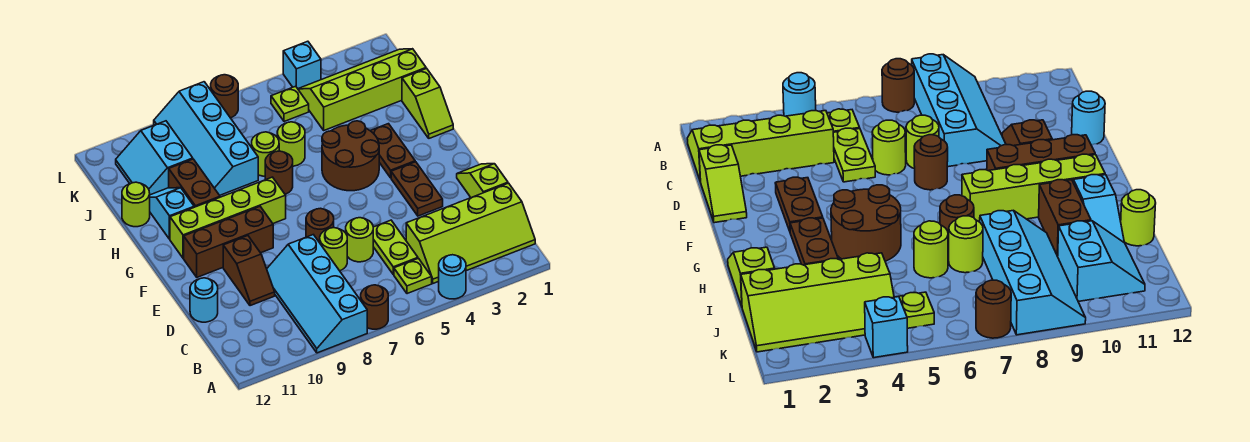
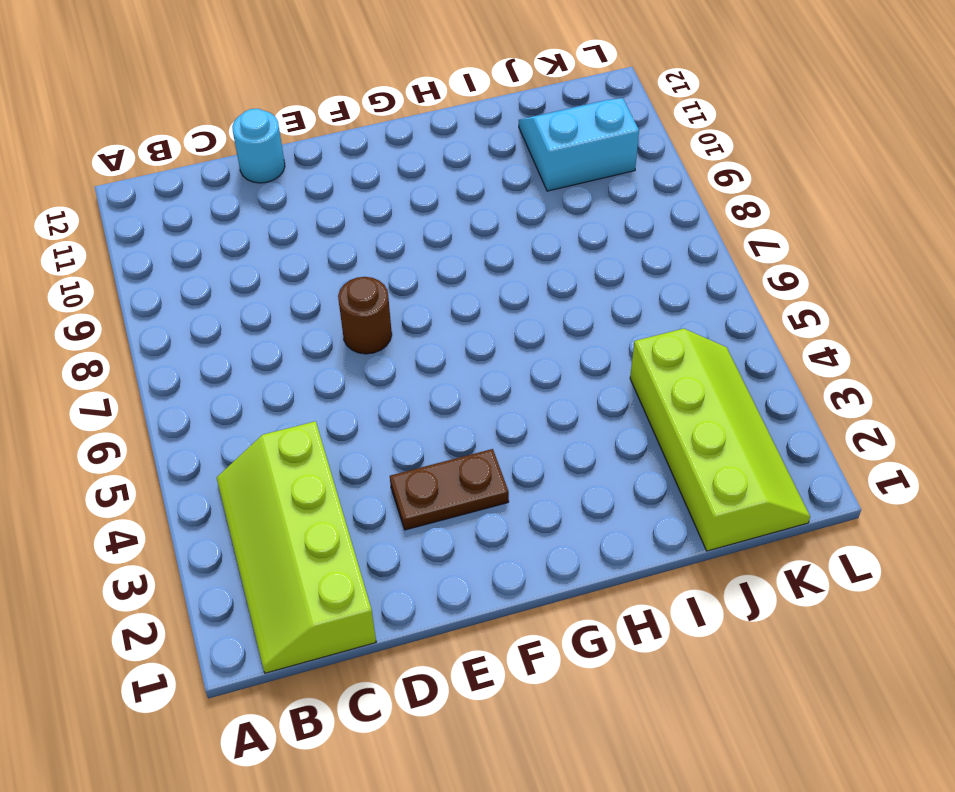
none -> cyan round brick A4 level 1
none -> brown round brick A7 level 1
none -> cyan slope A8:D9 level 1 top 8
none -> lime plate B5 level 1

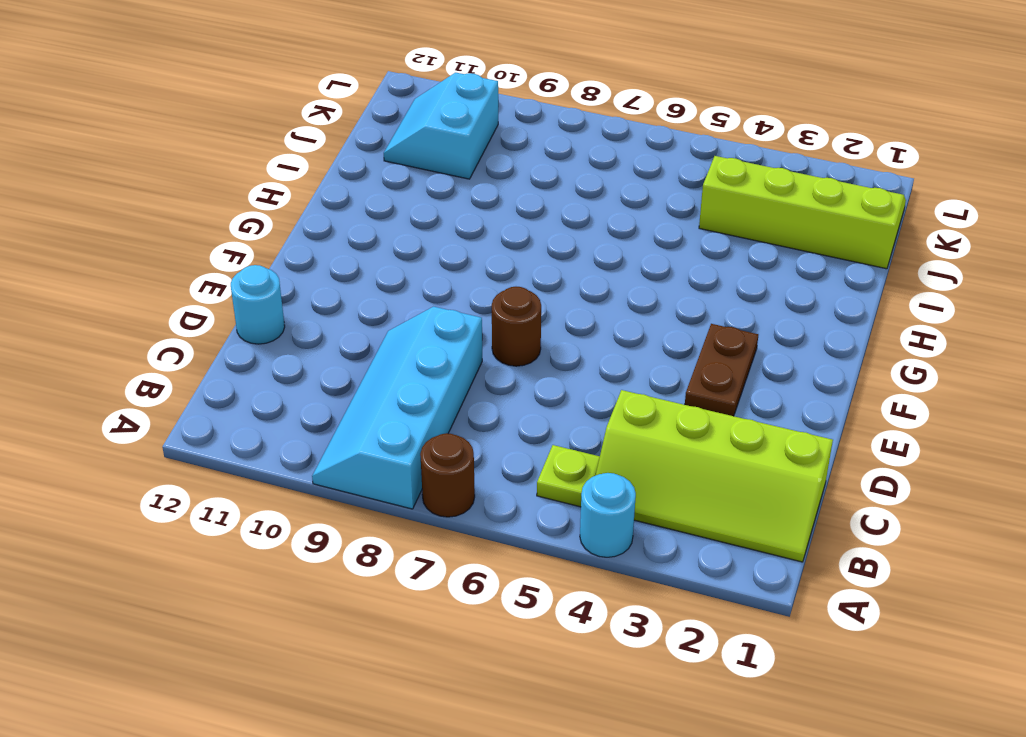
none -> lime plate C5:D5 level 1
none -> lime slope D1:E1 level 1 top D
none -> lime round brick D6 level 1
none -> lime round brick D7 level 1

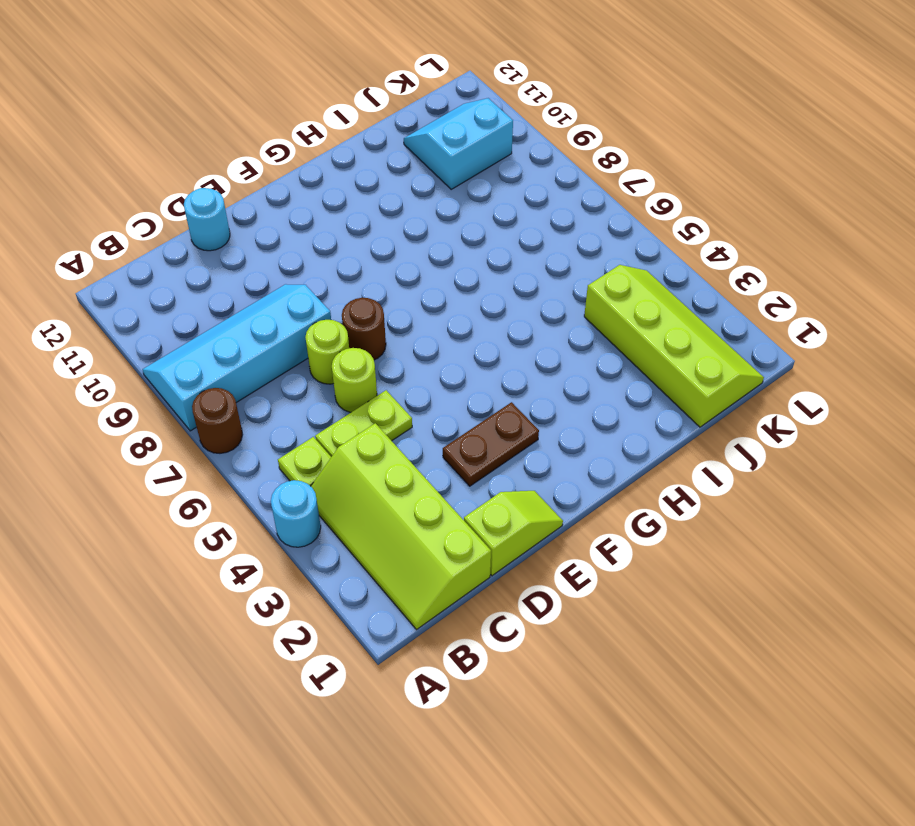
none -> brown slope D10:E10 level 1 top E
none -> brown brick F9:F11 level 1
none -> brown plate G3:H3 level 1
none -> brown round brick G4:H5 level 1

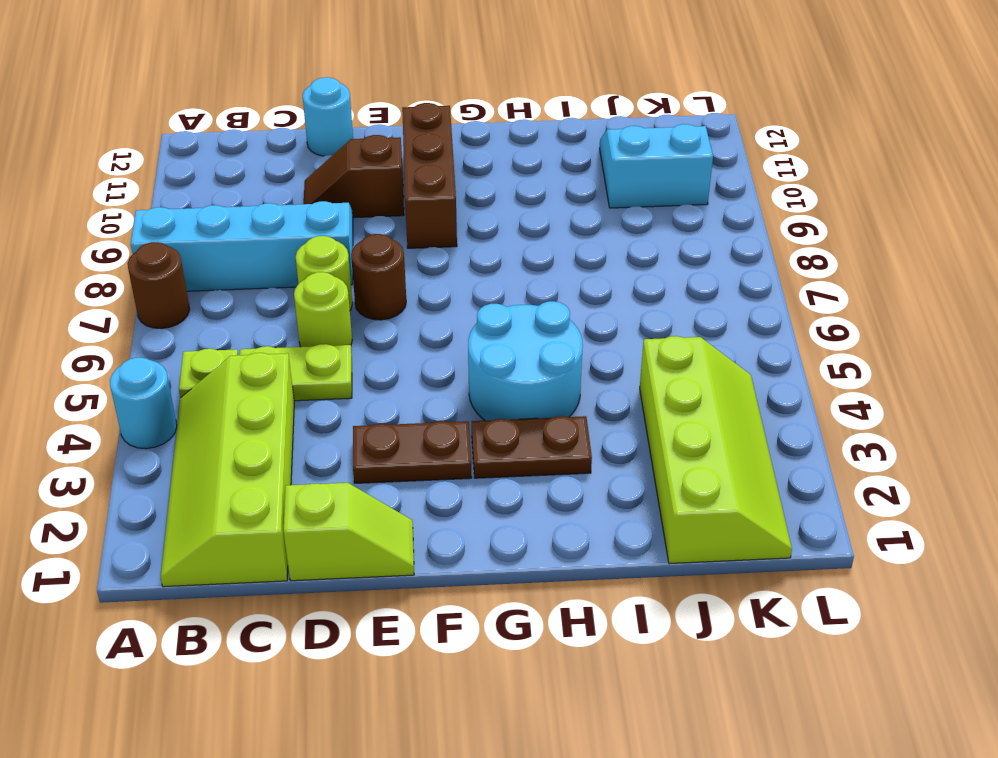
cyan round brick G4:H5 level 1 -> brown round brick G4:H5 level 1
none -> lime brick G8:G11 level 1
none -> lime slope H1:I1 level 1 top I
none -> brown round brick H7 level 1
none -> brown brick H10:I10 level 1

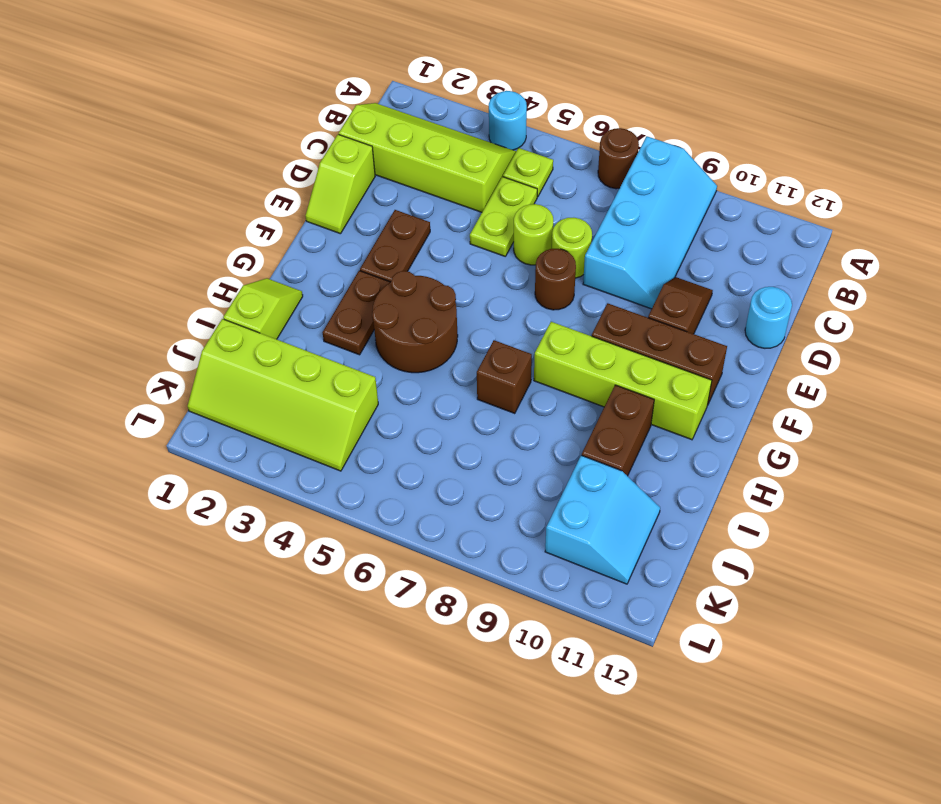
brown brick H7 level 1 -> brown round brick H7 level 1
none -> cyan slope H11:I11 level 1 top H
none -> lime round brick I6 level 1
none -> lime round brick I7 level 1
none -> cyan slope I8:L9 level 1 top 8

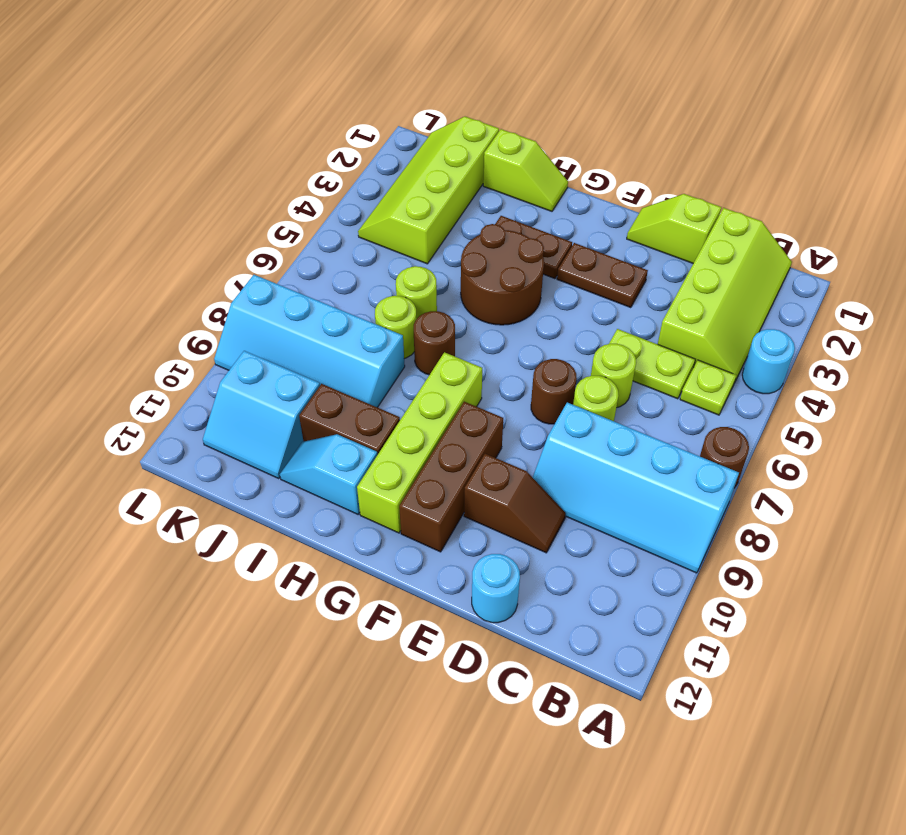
none -> lime round brick I12 level 1
none -> lime plate K5 level 1
none -> cyan brick L4 level 1
none -> brown round brick L7 level 1

